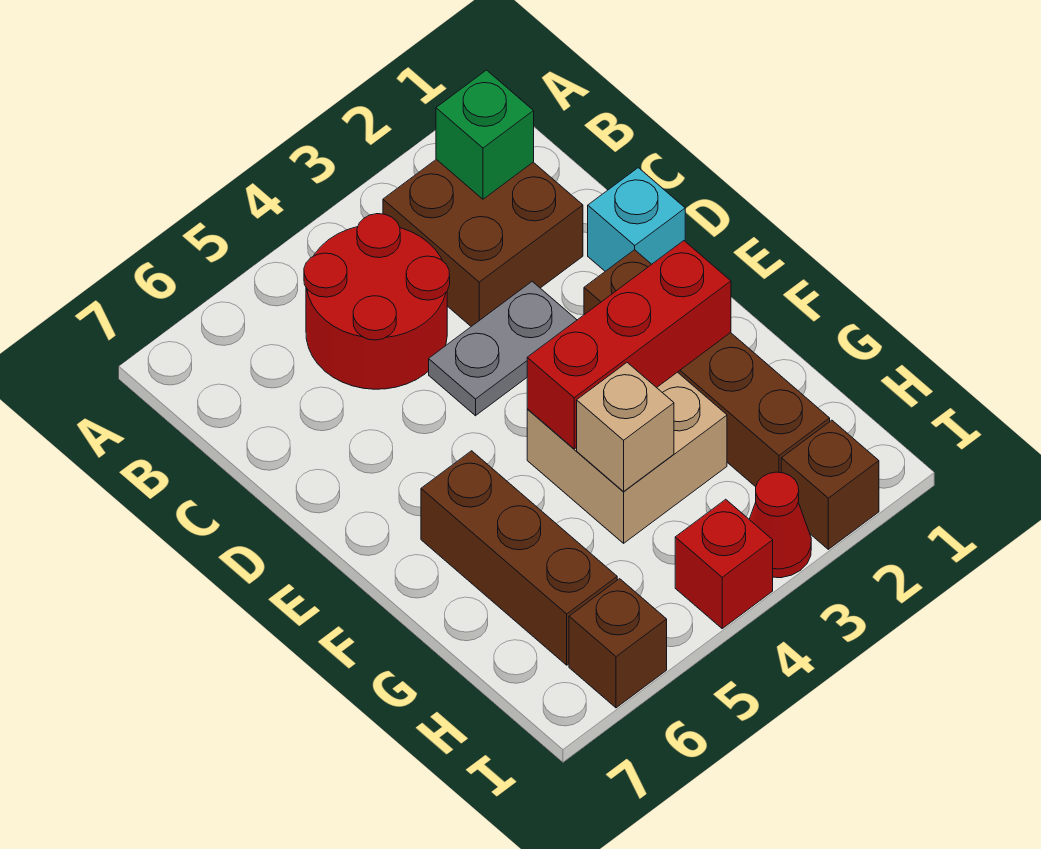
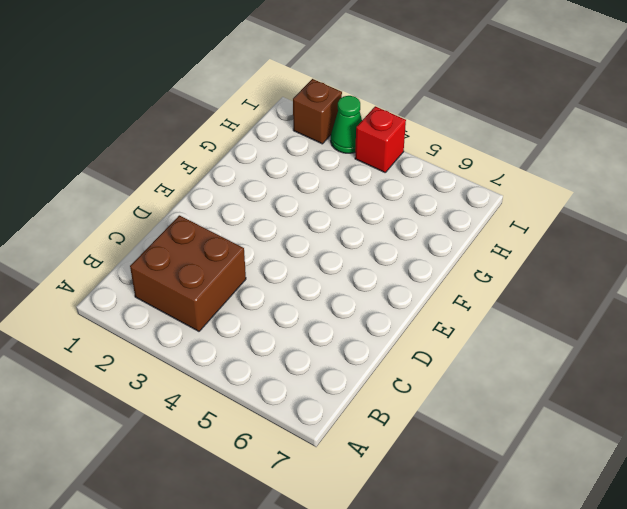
green cone I3 level 1 -> red cone I3 level 1
none -> red round brick B4:C5 level 1
none -> cyan brick D1 level 1
none -> grey plate D3:D4 level 1

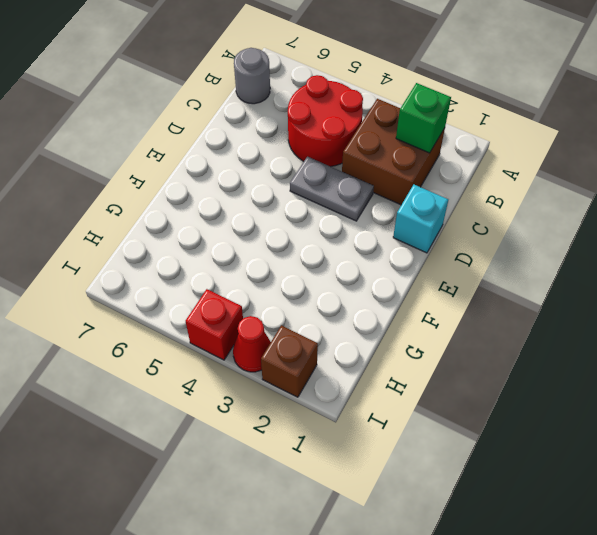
grey round brick B7 level 1 -> none
none -> brown brick E2:H2 level 1
none -> tan brick F3:G4 level 1
none -> brown brick F6:H6 level 1

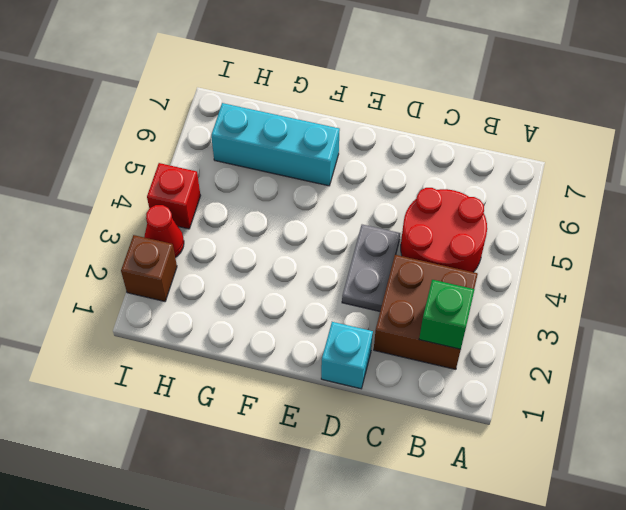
cyan brick F6:H6 level 1 -> brown brick F6:H6 level 1
none -> brown brick E2:H2 level 1
none -> tan brick F3:G4 level 1
none -> brown brick I6 level 1

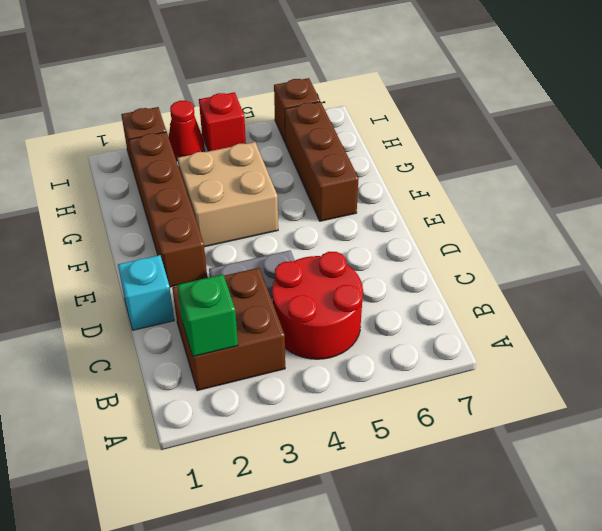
none -> red brick F2:F4 level 2
none -> tan brick G4 level 2

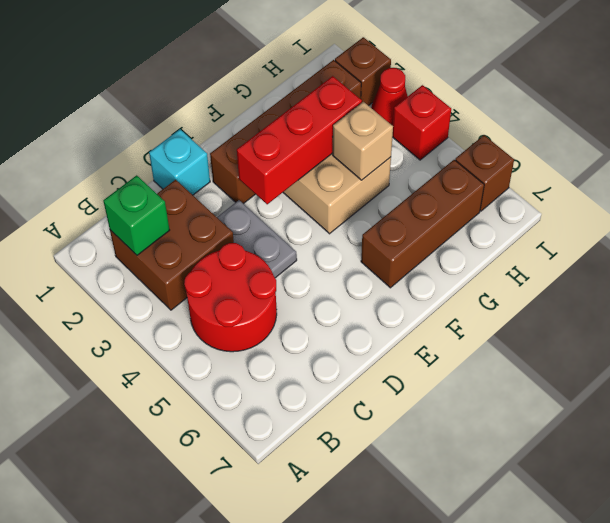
red brick E3:G3 level 2 -> red brick F2:F4 level 2

